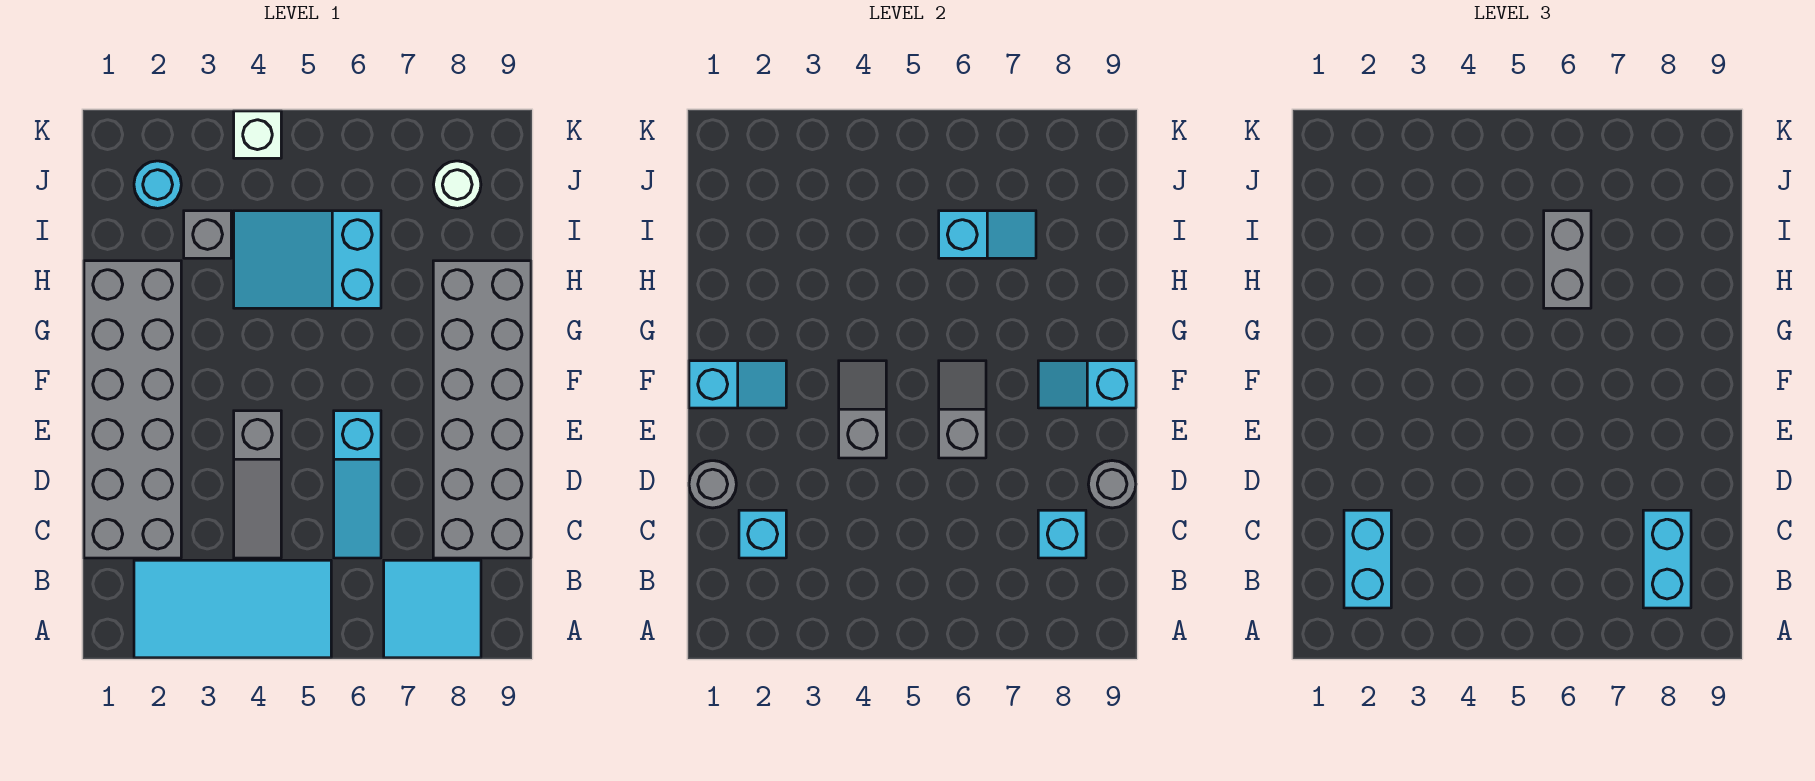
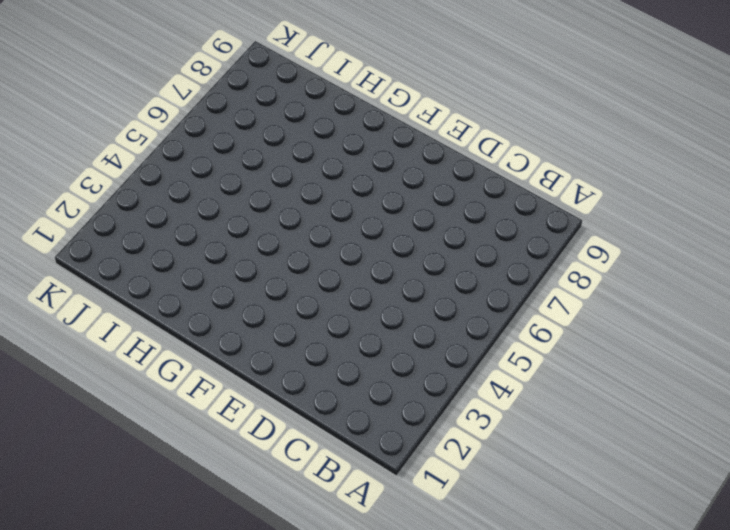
none -> cyan tile A2:B5 level 1
none -> cyan tile A7:B8 level 1
none -> grey brick C1:H2 level 1

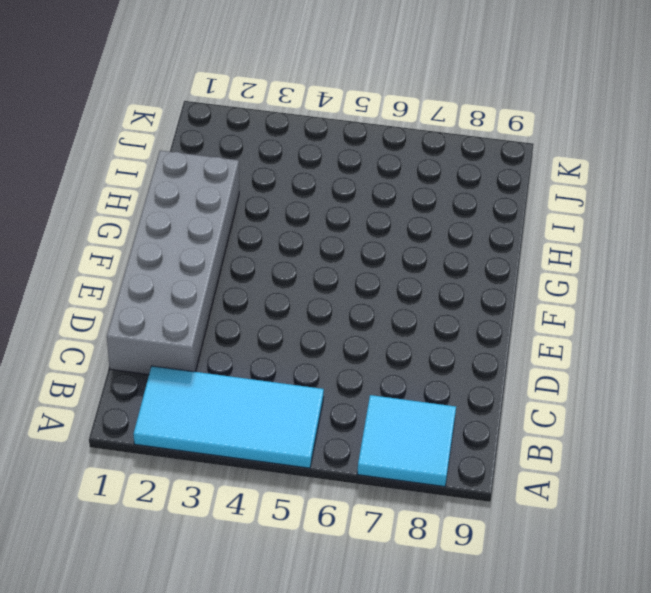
none -> grey slope C4:E4 level 1 top E
none -> cyan slope C6:E6 level 1 top E
none -> grey brick C8:H9 level 1

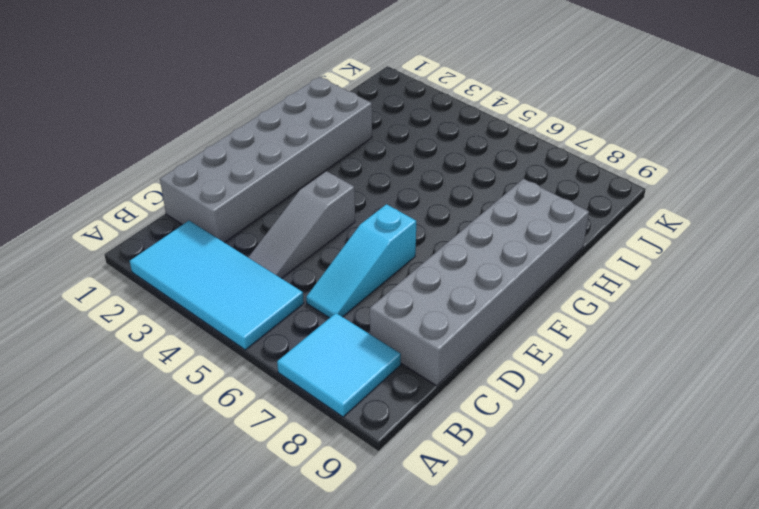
none -> cyan slope H4:I6 level 1 top 6
none -> grey brick I3 level 1
none -> cyan round brick J2 level 1

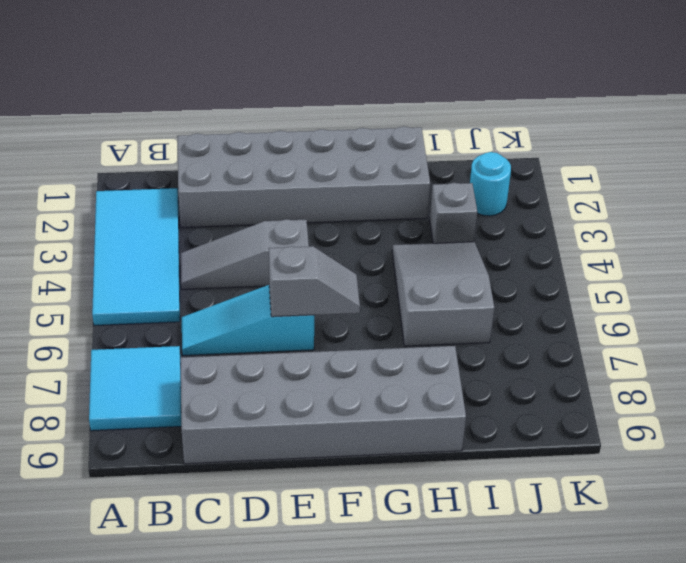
grey slope H4:I6 level 1 top 6 -> cyan slope H4:I6 level 1 top 6
none -> white round brick J8 level 1
none -> white brick K4 level 1
none -> cyan brick C2 level 2

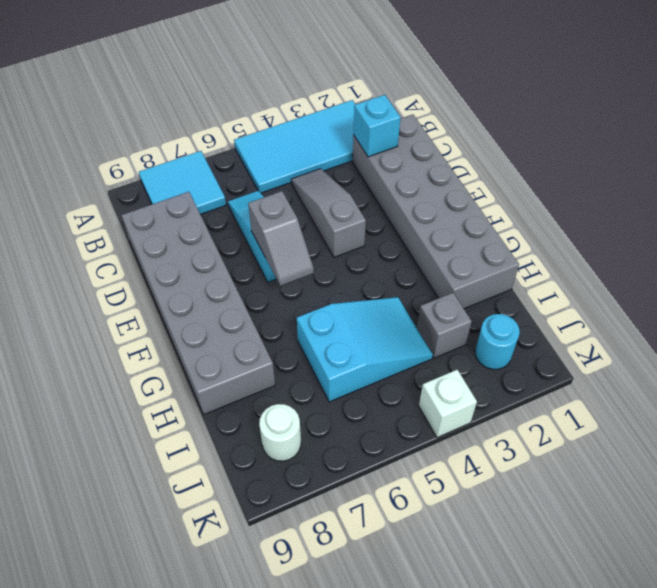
none -> cyan brick C8 level 2
none -> grey round brick D1 level 2
none -> grey round brick D9 level 2

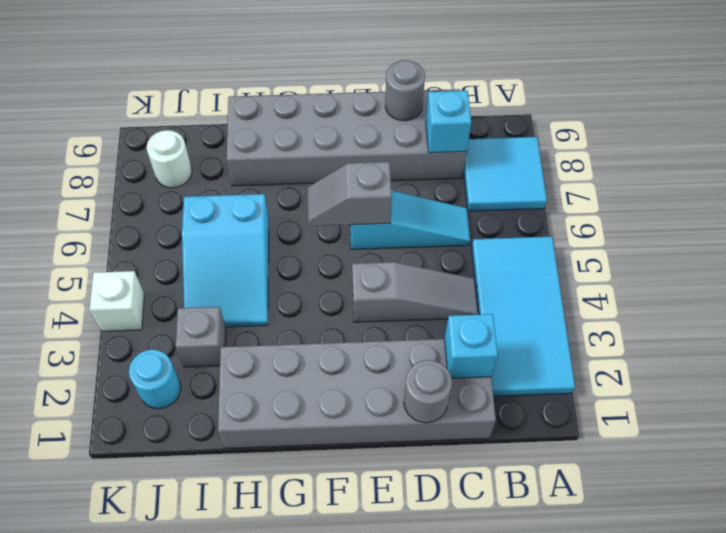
none -> grey slope E4:F4 level 2 top E
none -> cyan slope F1:F2 level 2 top 1
none -> cyan slope F8:F9 level 2 top 9

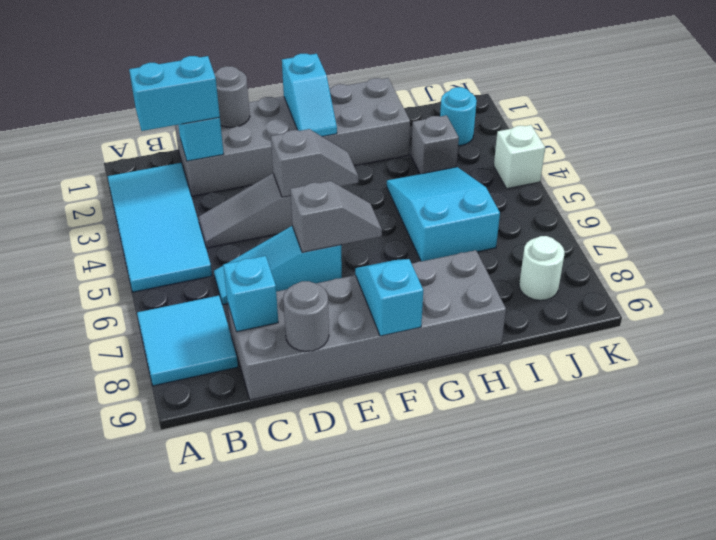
none -> cyan slope I6:I7 level 2 top 6
none -> cyan brick B8:C8 level 3
none -> grey brick H6:I6 level 3

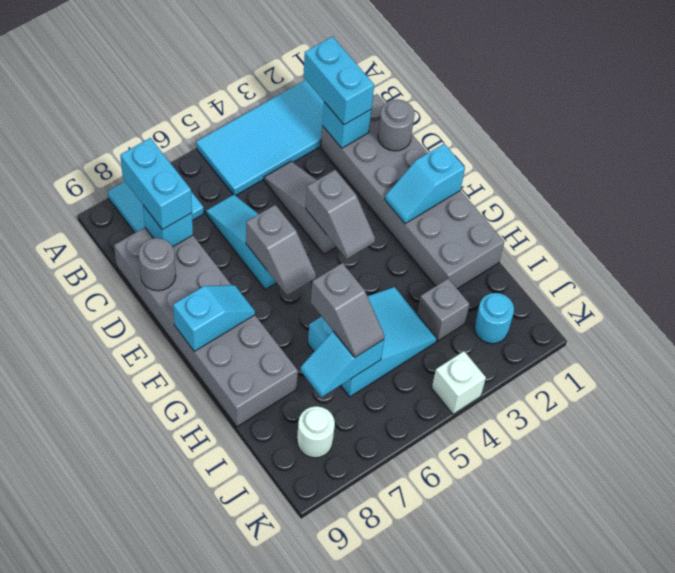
grey slope H6:I6 level 3 top H -> grey brick H6:I6 level 3

